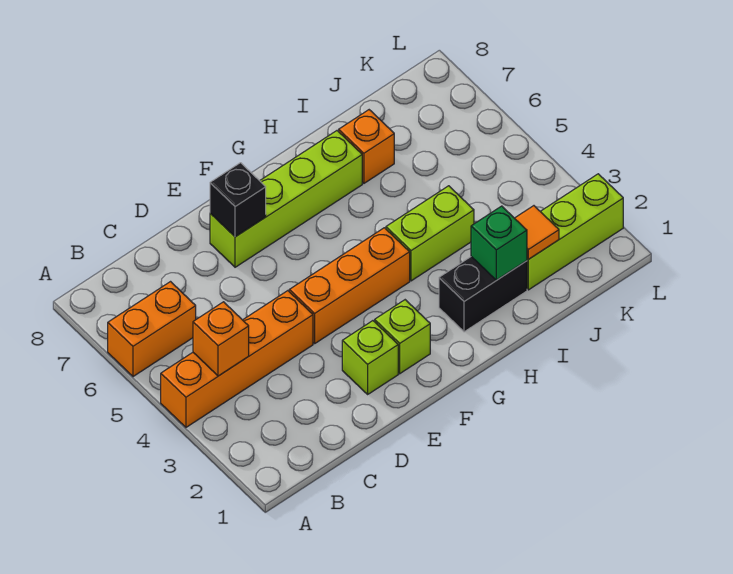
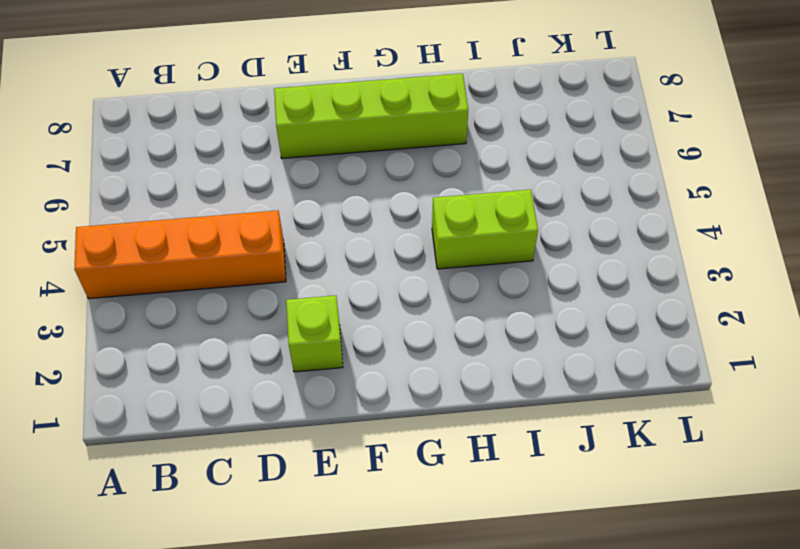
none -> orange brick A6:B6 level 1
none -> orange brick E4:G4 level 1
none -> lime brick F2 level 1

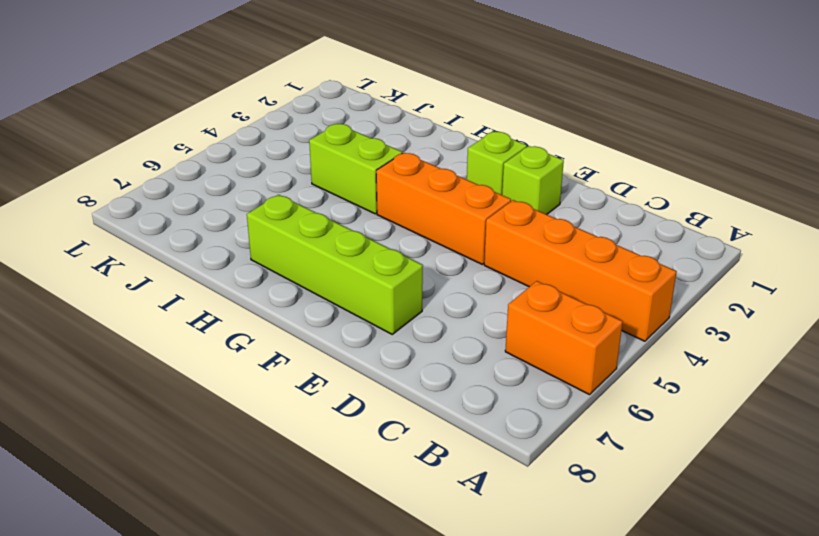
none -> black brick H2:I2 level 1
none -> orange brick I7 level 1
none -> lime brick J2:L2 level 1

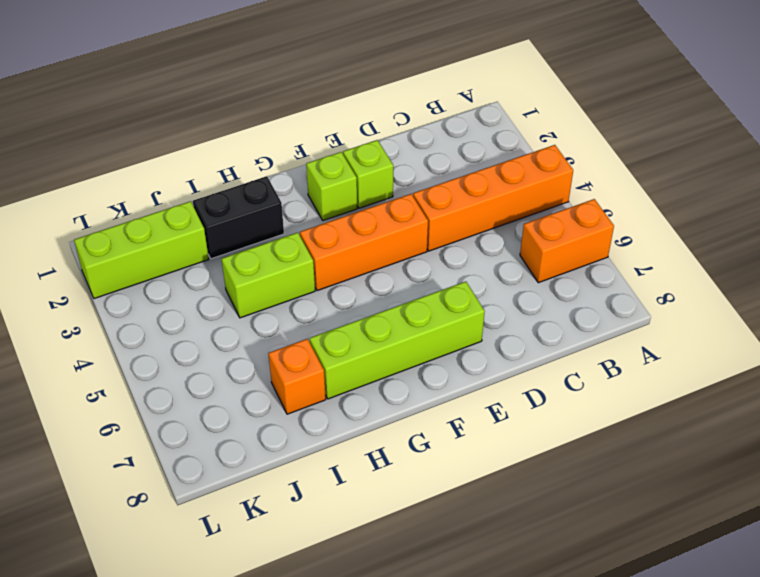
none -> orange brick B4 level 2
none -> black brick E7 level 2
none -> green brick I2 level 2

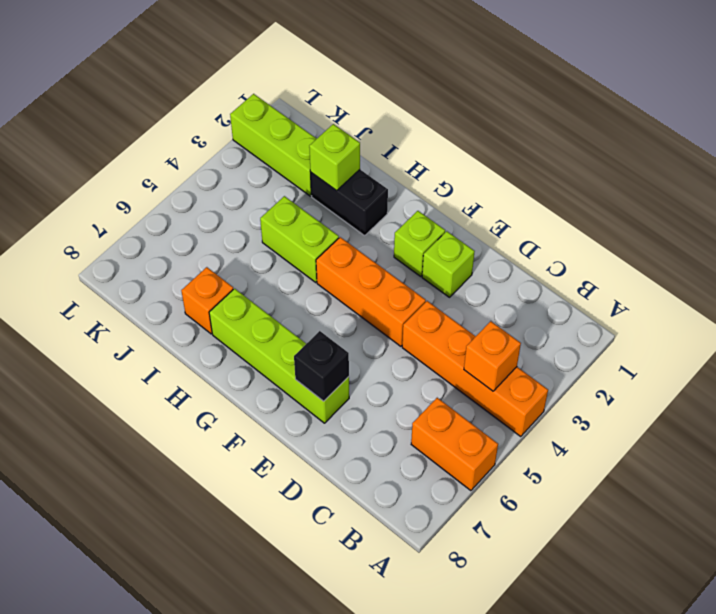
lime brick I2 level 2 -> green brick I2 level 2
none -> orange tile J2 level 2

